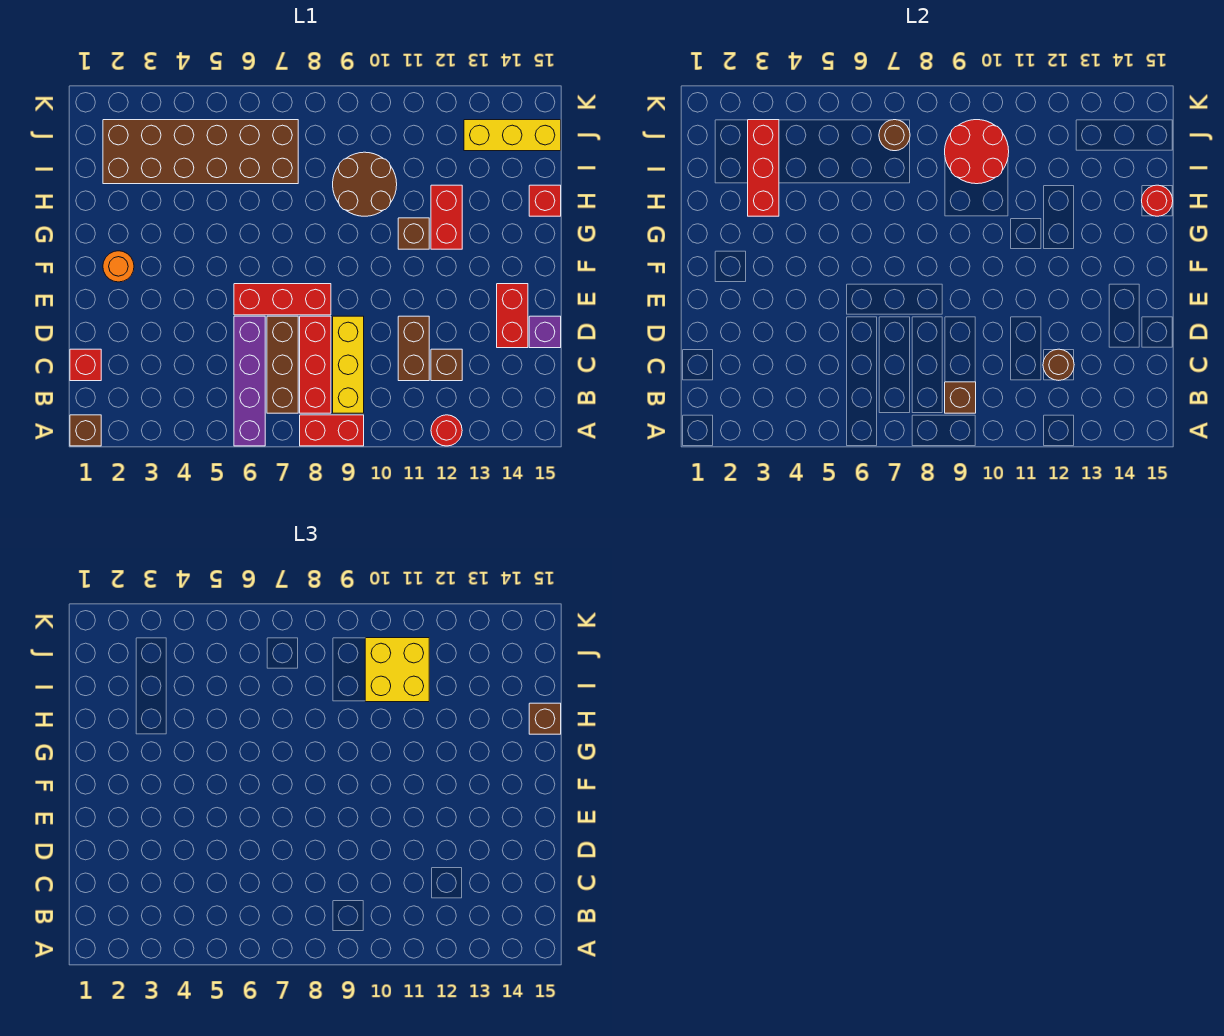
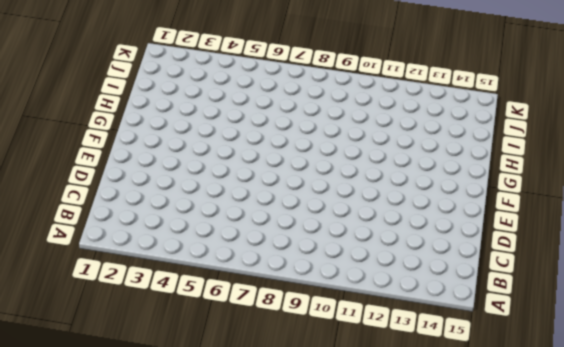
none -> brown brick A1 level 1
none -> purple brick A6:D6 level 1
none -> red brick A8:A9 level 1

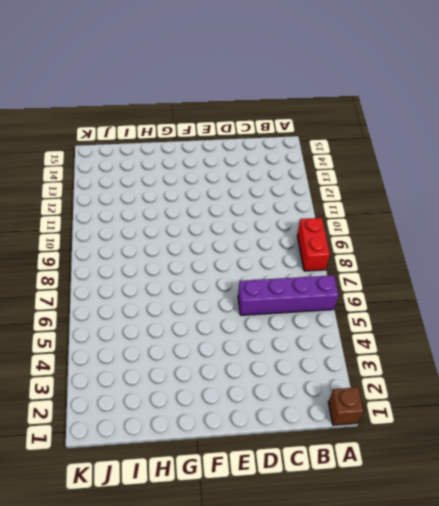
none -> red round brick A12 level 1
none -> brown brick B7:D7 level 1
none -> red brick B8:D8 level 1

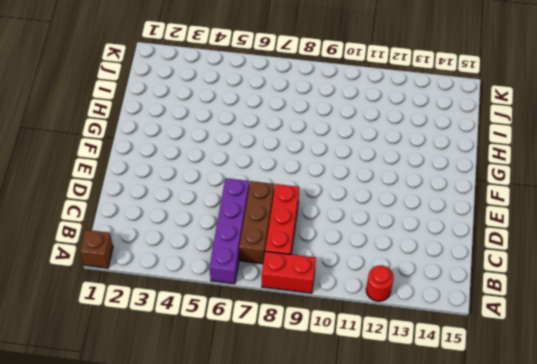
none -> yellow brick B9:D9 level 1
none -> red brick C1 level 1
none -> brown brick C11:D11 level 1

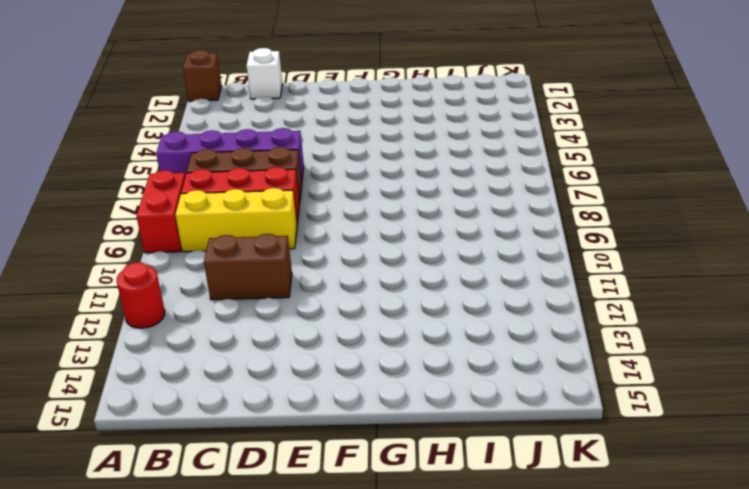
white brick C1 level 1 -> red brick C1 level 1
none -> brown brick C12 level 1
none -> red brick D14:E14 level 1
none -> purple brick D15 level 1

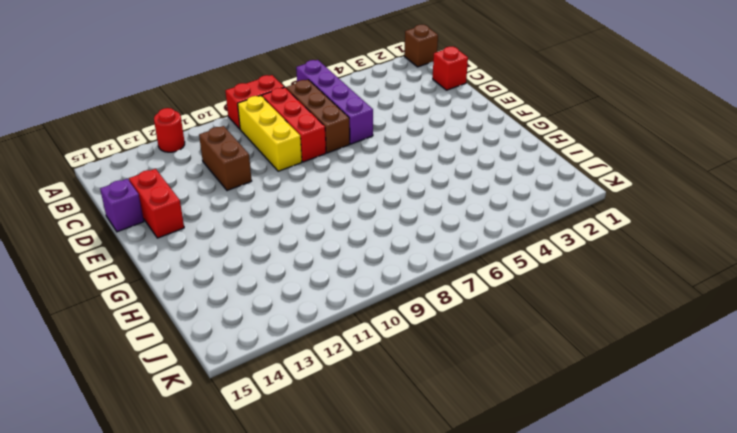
none -> brown brick C12 level 1
none -> red brick E6:E8 level 1
none -> orange round brick F2 level 1

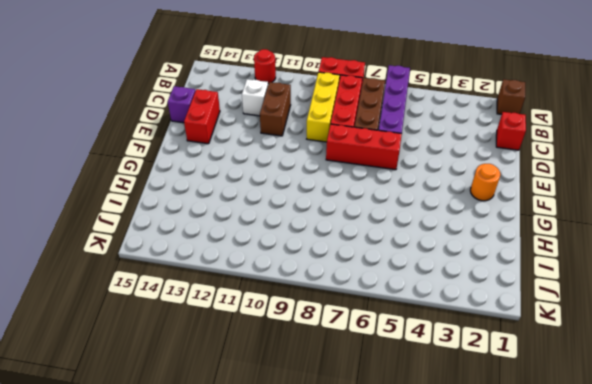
white brick C12 level 1 -> brown brick C12 level 1
none -> brown brick G11 level 1
none -> red brick G12:H12 level 1
none -> brown round brick H9:I10 level 1

